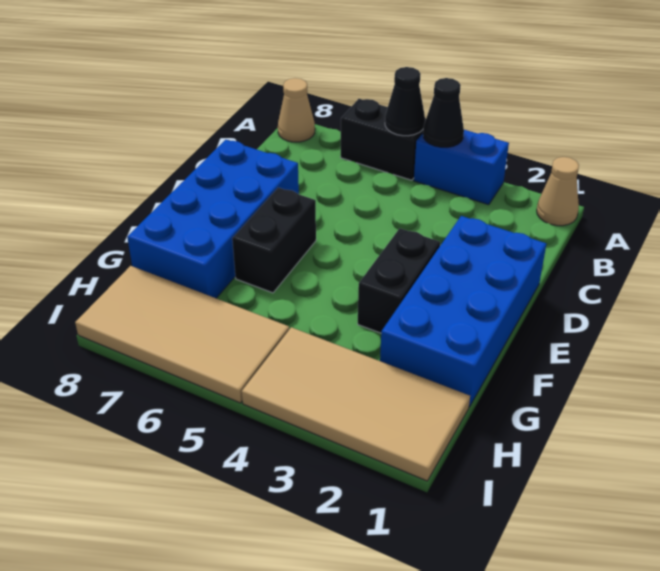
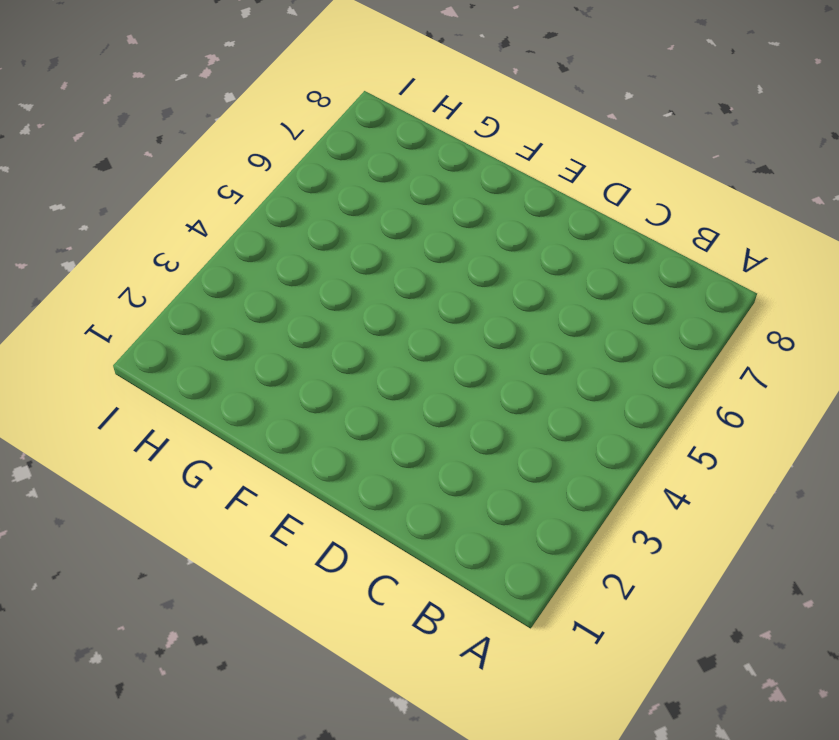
none -> tan cone A1 level 1
none -> blue brick A3:A4 level 1
none -> black brick A5:A6 level 1

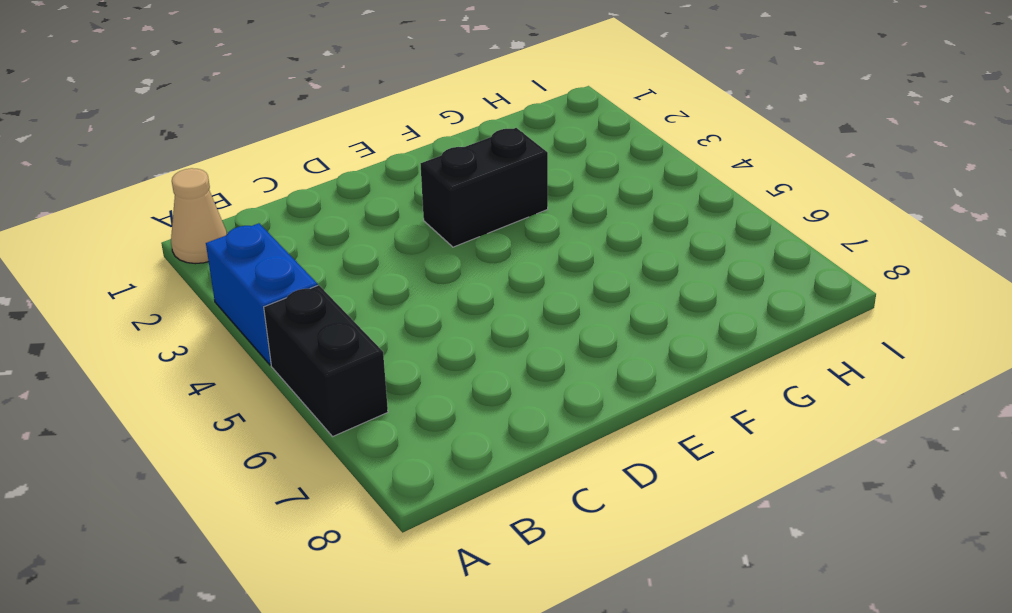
none -> tan cone A8 level 1
none -> blue brick D1:G2 level 1
none -> blue brick D7:G8 level 1

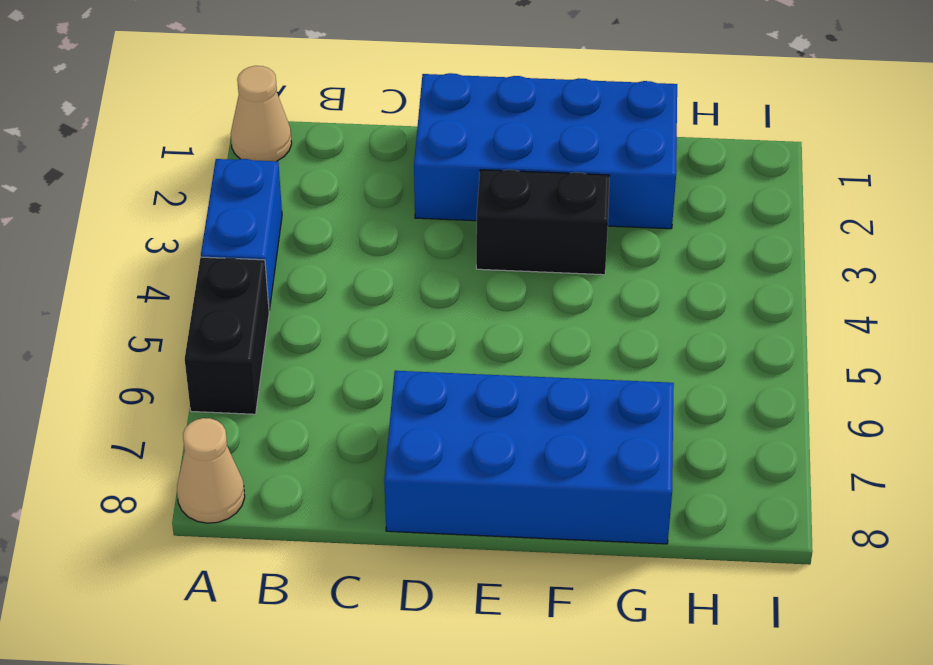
none -> black brick E6:F6 level 1
none -> tan tile H1:I4 level 1
none -> tan tile H5:I8 level 1

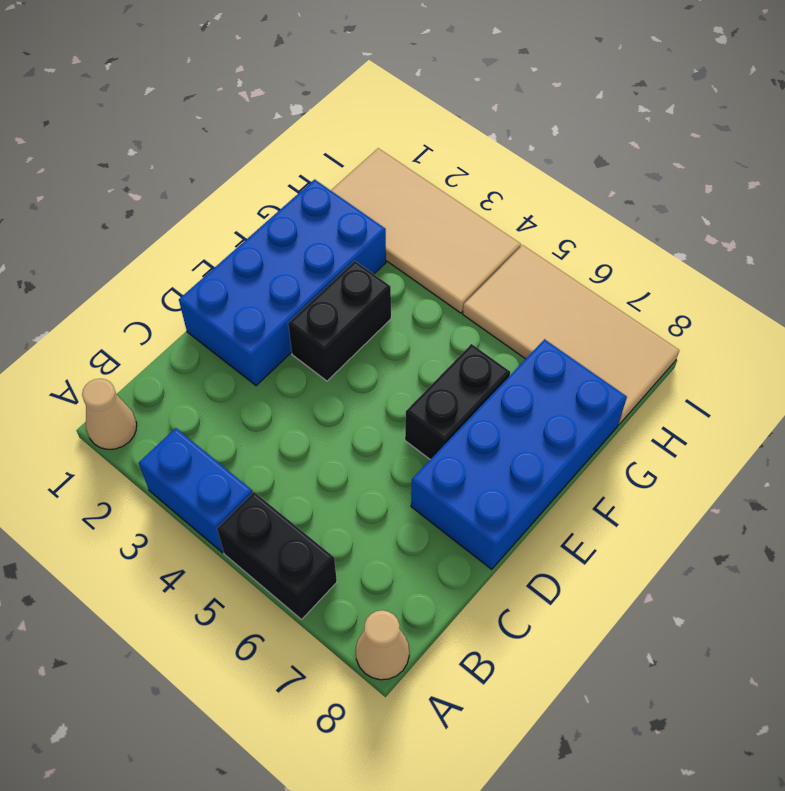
none -> black cone A4 level 2
none -> black cone A5 level 2

